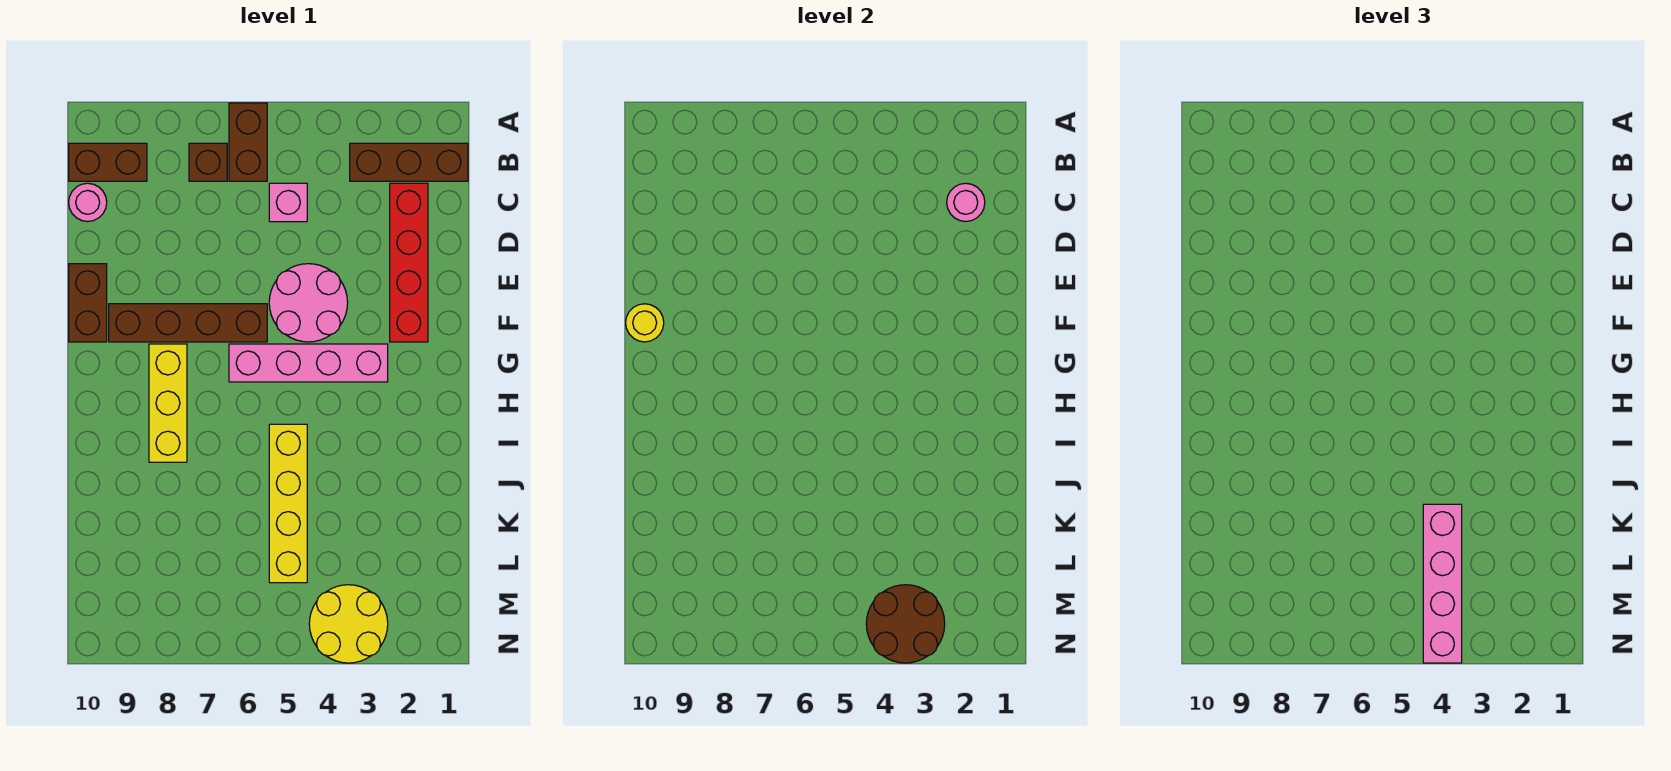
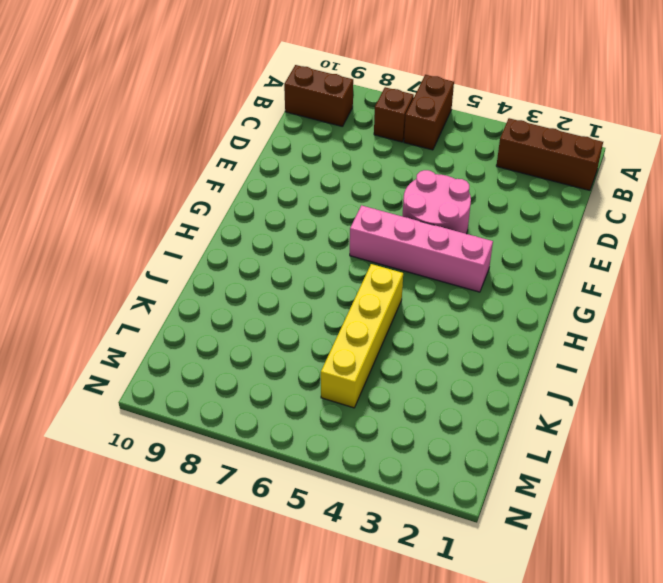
none -> red brick C2:F2 level 1
none -> pink brick C5 level 1
none -> pink round brick C10 level 1

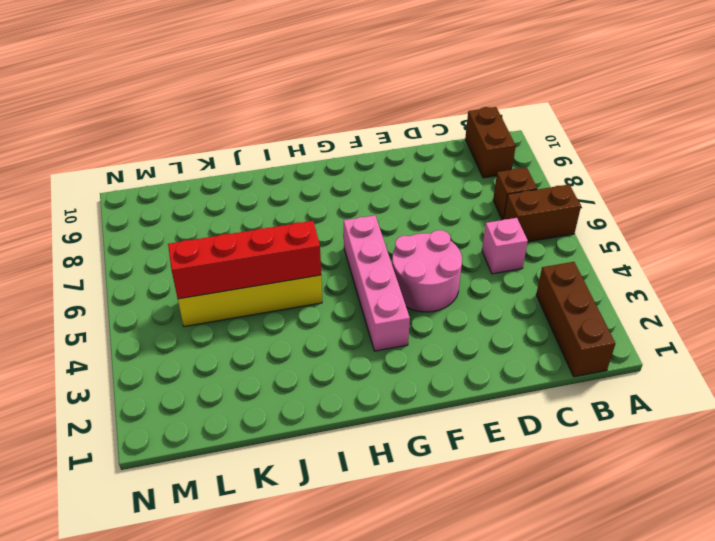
red brick I5:L5 level 2 -> red brick C2:F2 level 1
none -> pink round brick C10 level 1
none -> brown brick E10:F10 level 1
none -> brown brick F6:F9 level 1

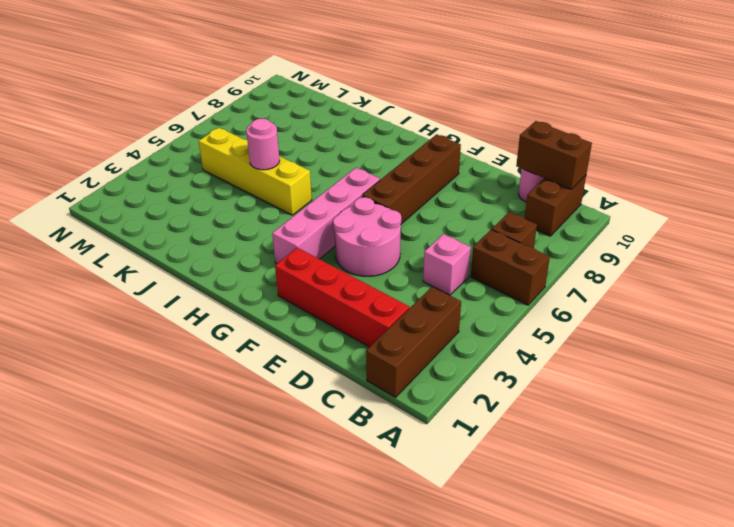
brown brick B10:C10 level 2 -> brown brick E10:F10 level 1
pink round brick J5 level 2 -> pink round brick C2 level 2
none -> yellow brick G8:I8 level 1
none -> yellow round brick M3:N4 level 1
none -> yellow round brick F10 level 2

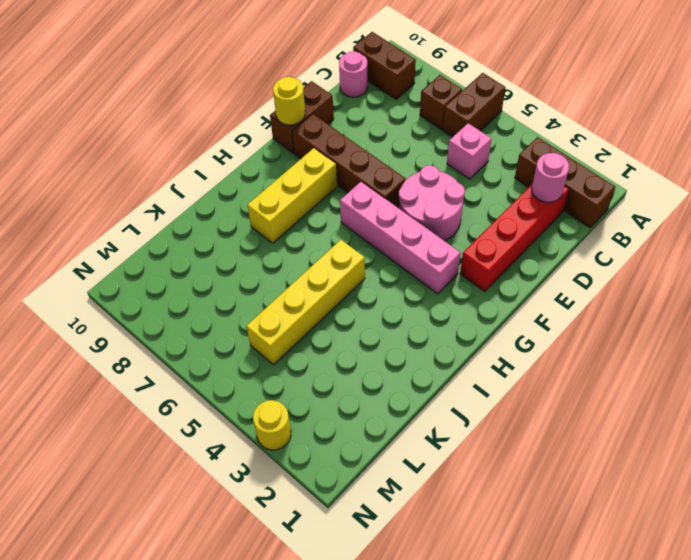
yellow round brick N3 level 1 -> yellow round brick M3:N4 level 1
none -> brown round brick M3:N4 level 2
none -> pink brick K4:N4 level 3

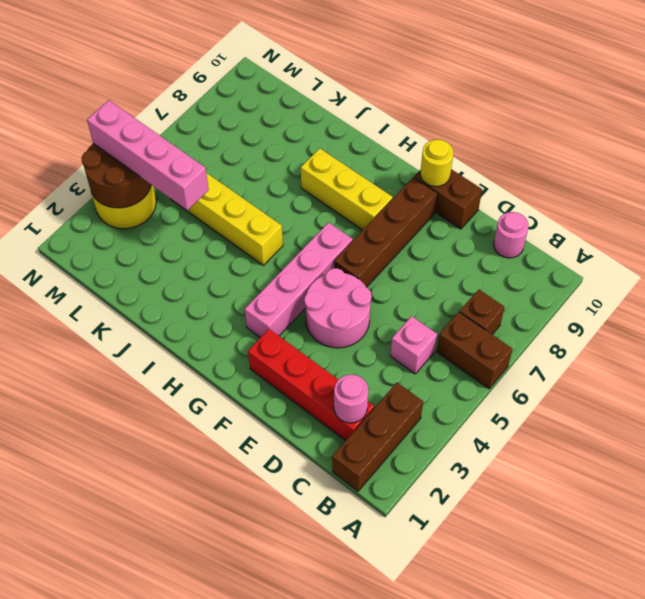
none -> brown brick B9:B10 level 1

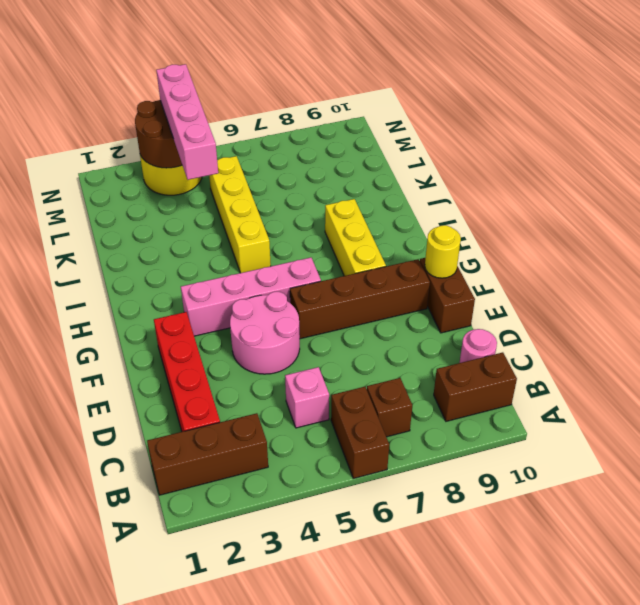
none -> pink round brick C2 level 2

